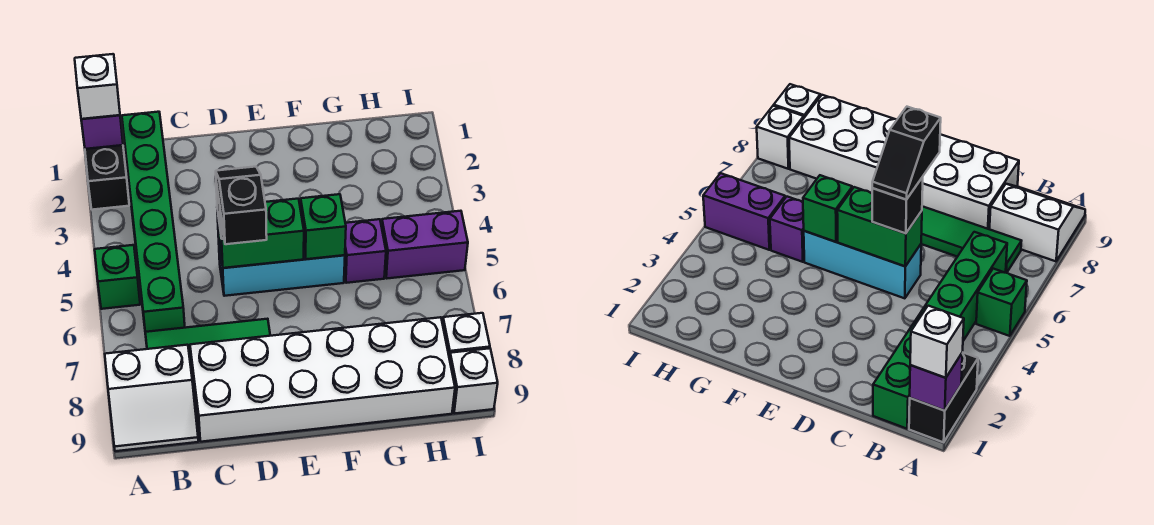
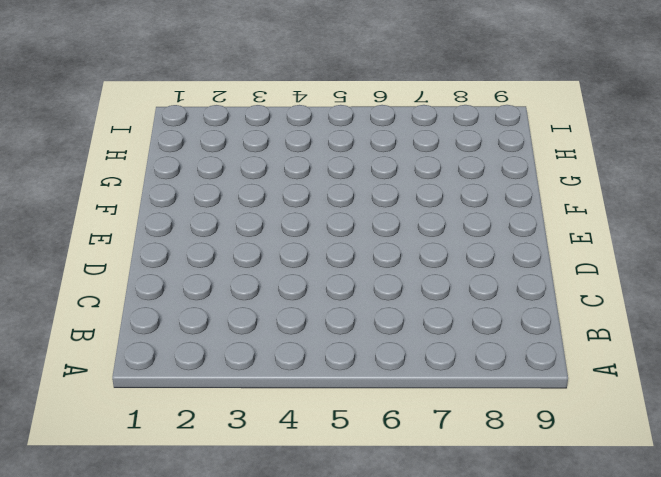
none -> black brick A1:A2 level 1
none -> green brick A5 level 1
none -> white slope A8:B9 level 1 top 8

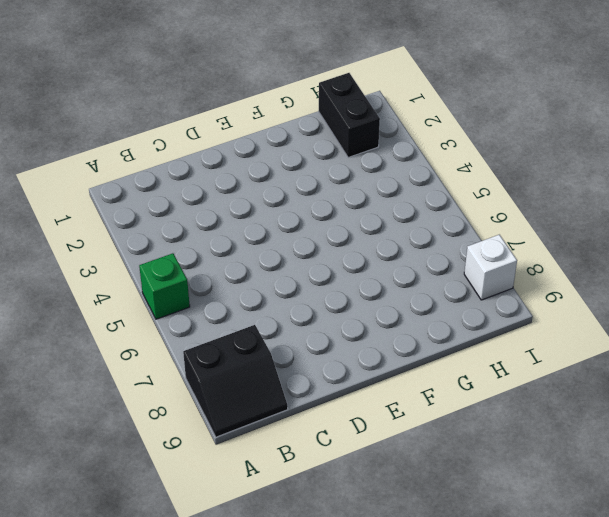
black slope A8:B9 level 1 top 8 -> white slope A8:B9 level 1 top 8
black brick H1:H2 level 1 -> black brick A1:A2 level 1
none -> green brick B1:B6 level 1
none -> green tile B7:D7 level 1
none -> white brick C8:H9 level 1

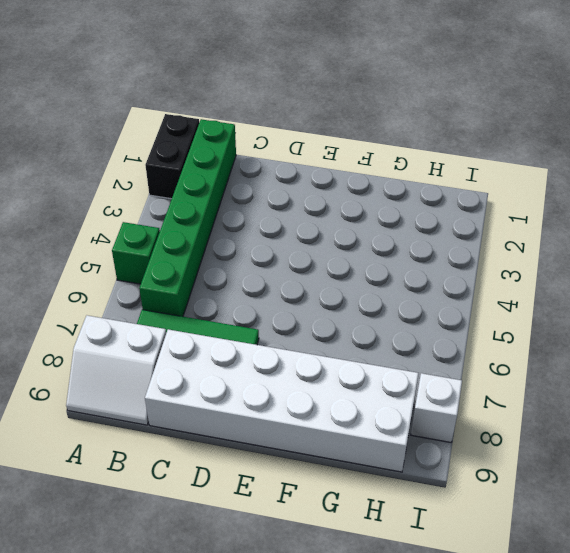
none -> cyan brick D5:F5 level 1
none -> purple brick G5 level 1
none -> purple brick H5:I5 level 1

